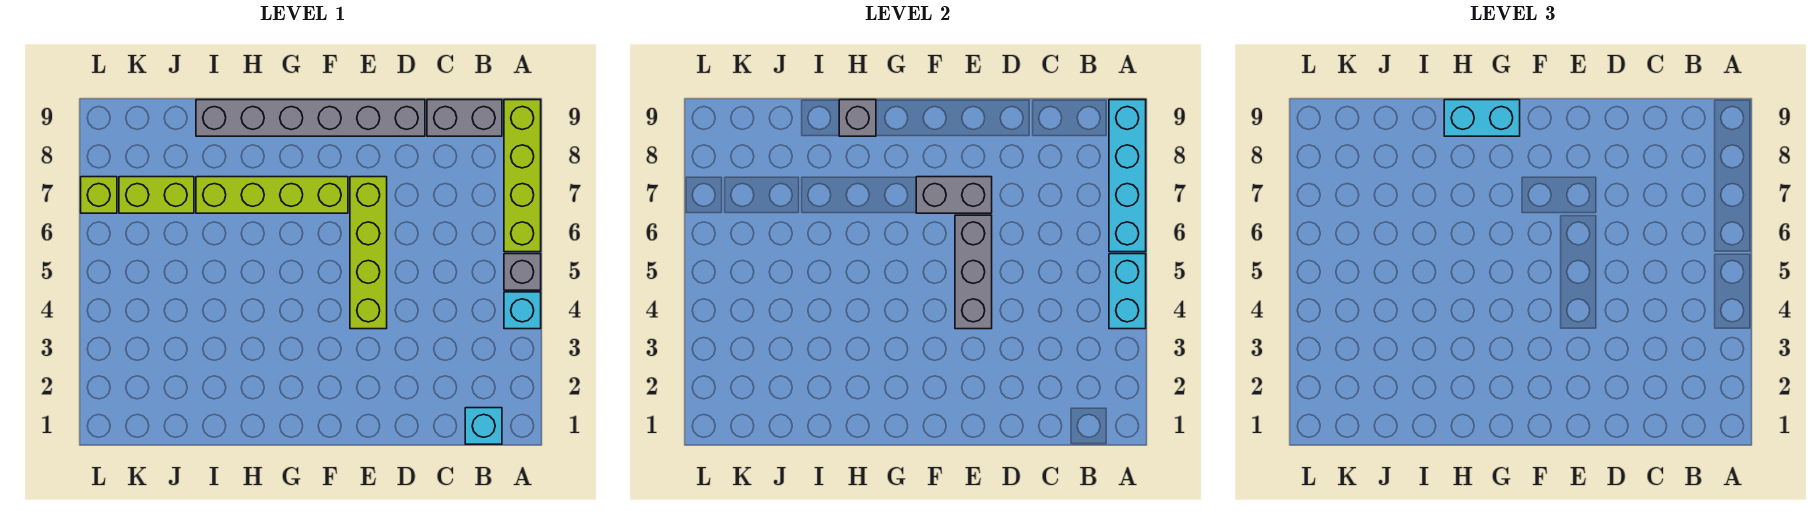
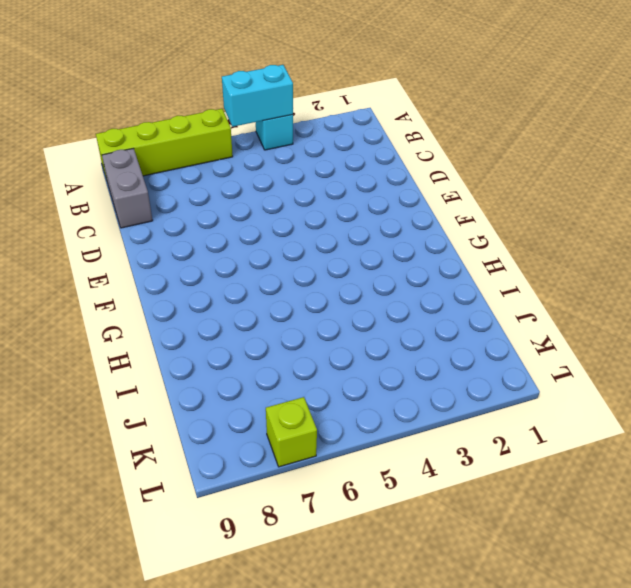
none -> grey brick A5 level 1
none -> cyan brick B1 level 1
none -> grey brick D9:I9 level 1

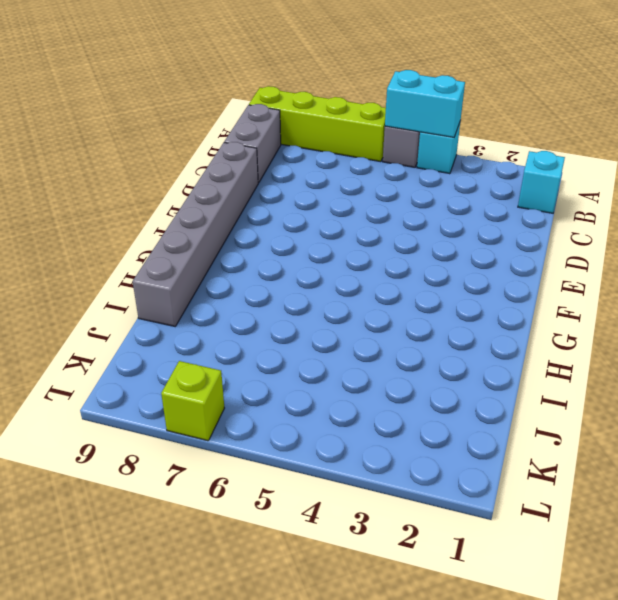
none -> lime brick E4:E7 level 1
none -> lime brick F7:I7 level 1
none -> lime brick J7:K7 level 1

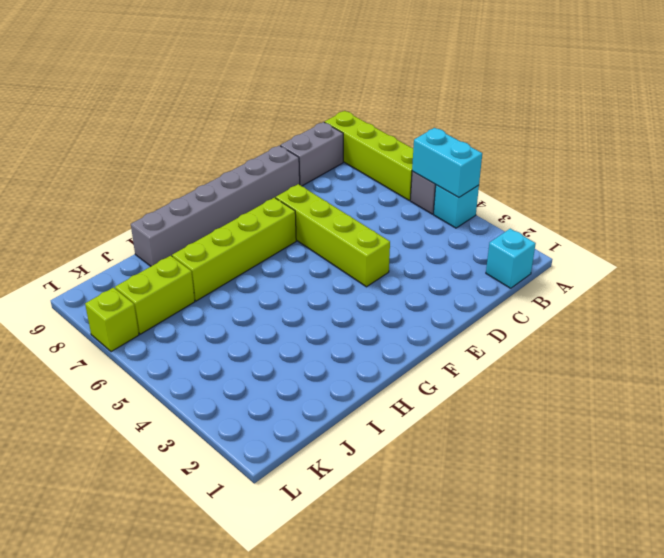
none -> cyan brick A6:A9 level 2
none -> grey brick E4:E6 level 2
none -> grey brick E7:F7 level 2

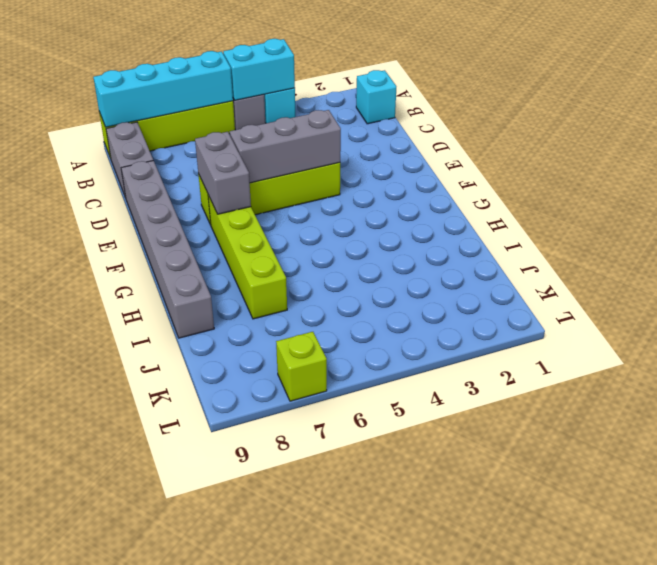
none -> lime brick J7:K7 level 1
none -> grey brick H9 level 2
none -> cyan brick G9:H9 level 3

